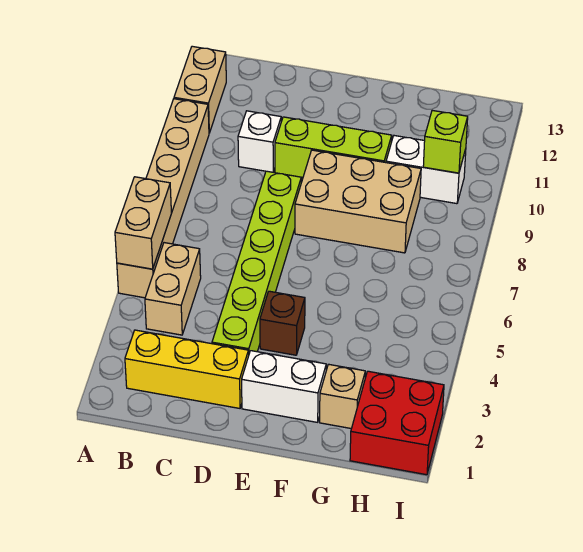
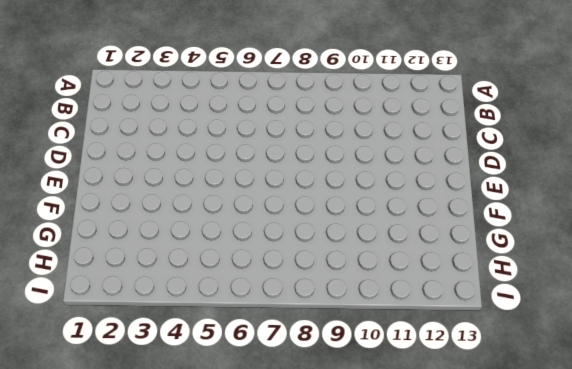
none -> tan brick A5:A10 level 1
none -> tan brick A11:A12 level 1
none -> yellow brick B2:D2 level 1

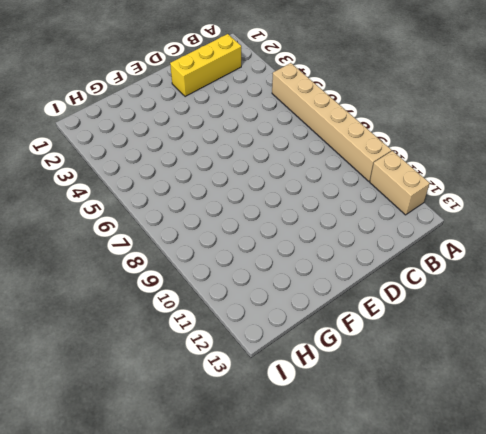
none -> tan brick B4:B5 level 1
none -> white brick C10 level 1
none -> lime brick D3:D8 level 1

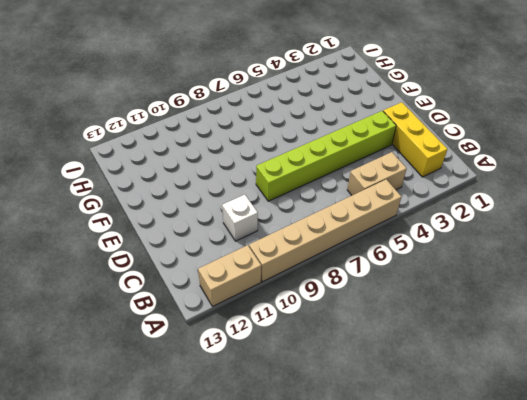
none -> lime brick D10:F10 level 1
none -> white brick E2:F2 level 1
none -> brown brick E4 level 1

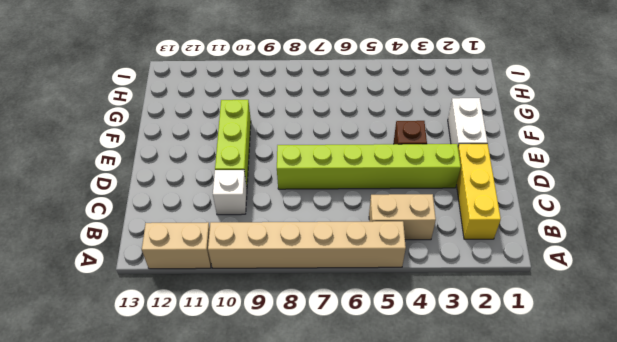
none -> tan brick E8:G9 level 1
none -> tan brick G2 level 1
none -> white brick G10:H10 level 1

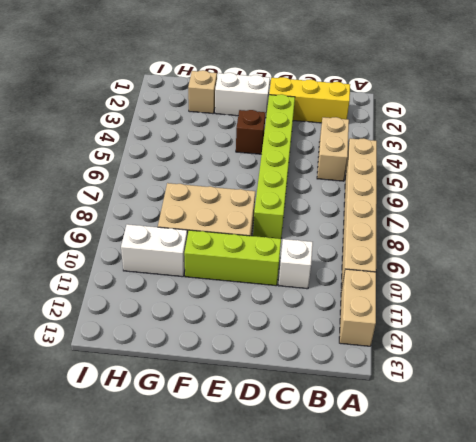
none -> red brick H1:I2 level 1
none -> tan brick A5:A6 level 2
none -> lime brick H10 level 2

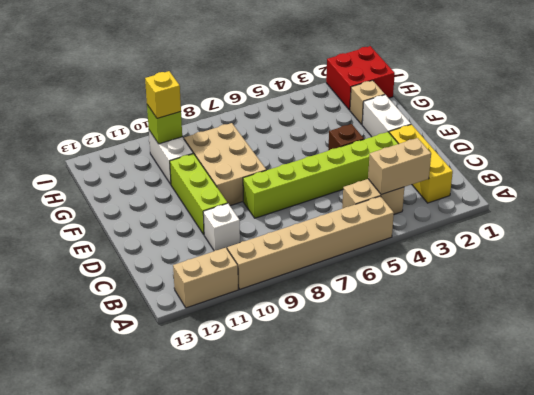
tan brick B3:B4 level 2 -> tan brick A5:A6 level 2
yellow brick H10 level 3 -> none

